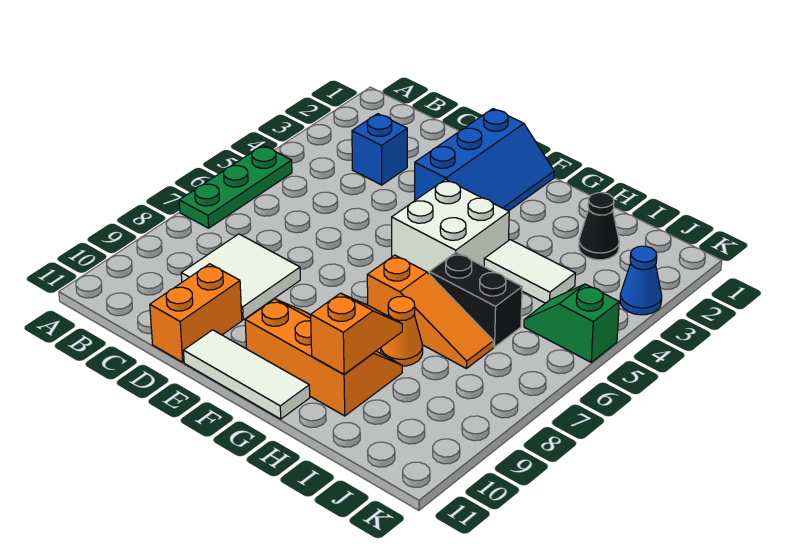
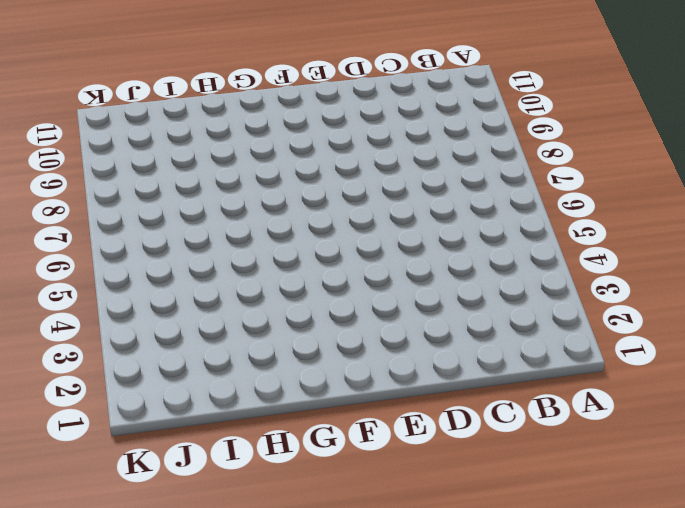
none -> green plate A5:A7 level 1
none -> blue brick C3 level 1
none -> white tile C8:D9 level 1

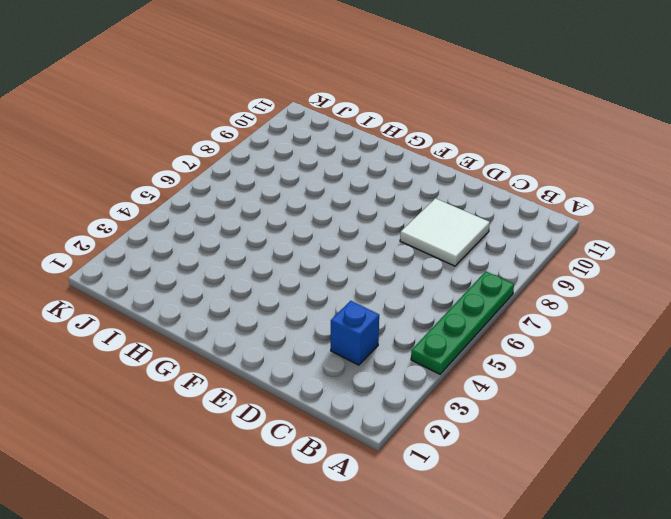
green plate A4:A7 level 1 -> green plate A5:A7 level 1
none -> orange brick D10:D11 level 1
none -> blue slope E1:F3 level 1 top E
none -> white tile E11:G11 level 1

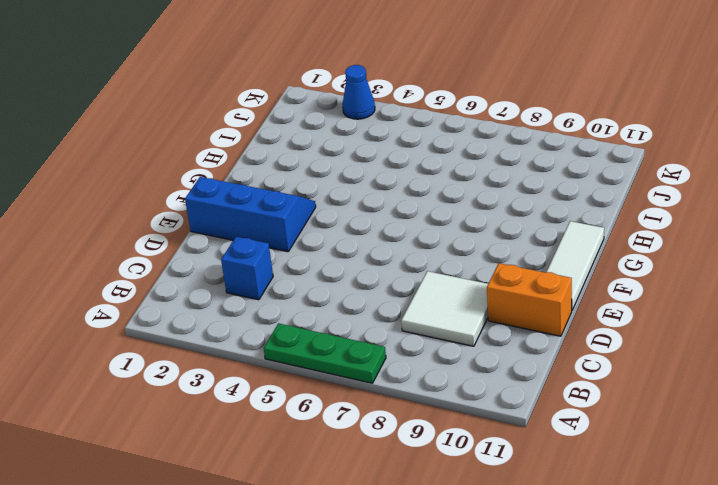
none -> white brick F4:G5 level 1
none -> orange slope F9:H10 level 1 top 10
none -> orange slope G7:I7 level 1 top G

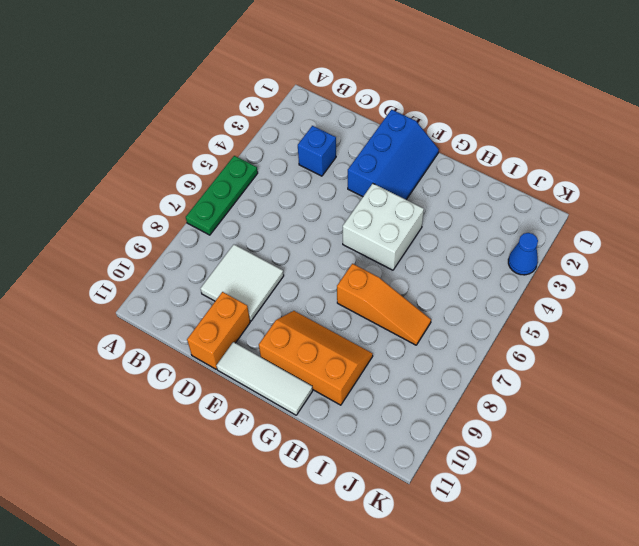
none -> white tile H4:I4 level 1
none -> black brick H6:I6 level 1
none -> orange cone H8 level 1

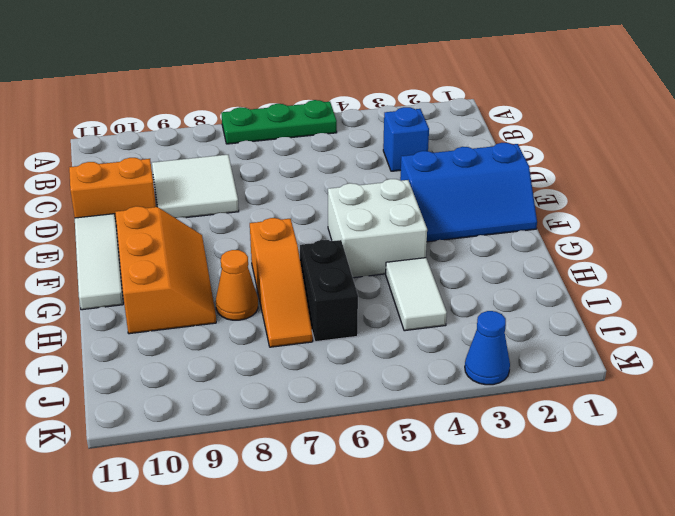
none -> black cone I2 level 1
none -> green slope J5:K5 level 1 top K
none -> orange slope H9:H10 level 2 top 10

